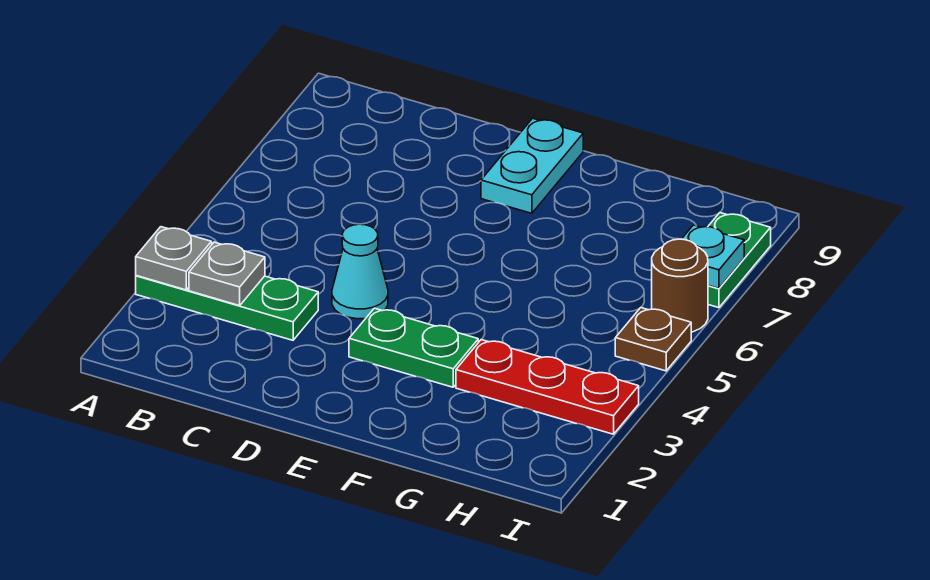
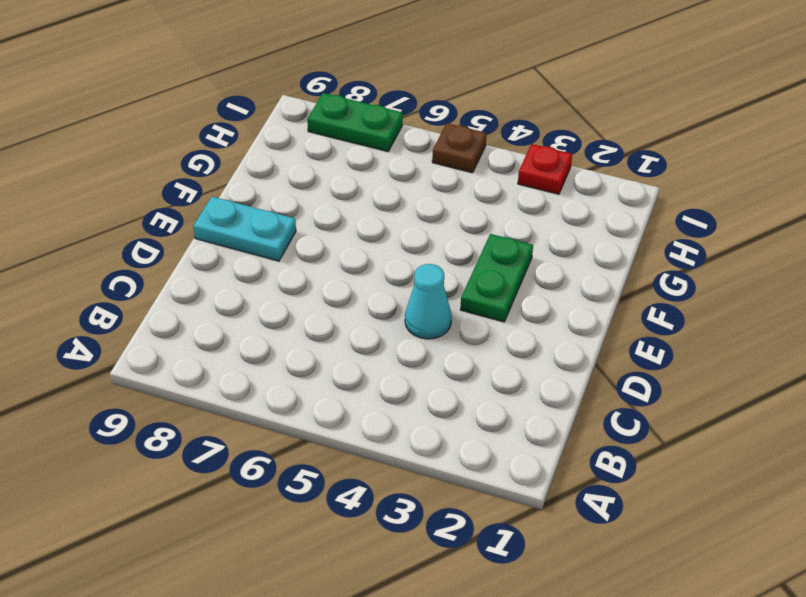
red plate I3 level 1 -> red plate G3:I3 level 1
none -> green plate A3:C3 level 1
none -> brown round brick I6 level 1

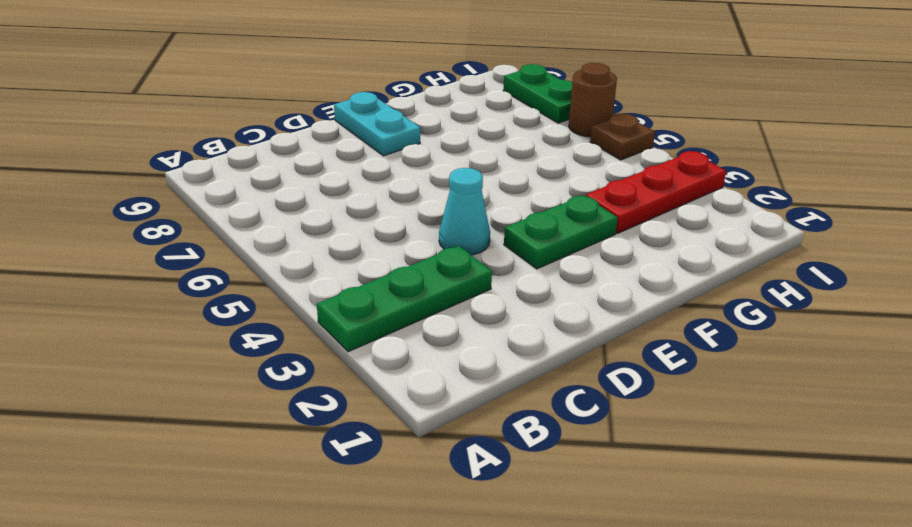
none -> grey plate A3 level 2
none -> grey plate B3 level 2

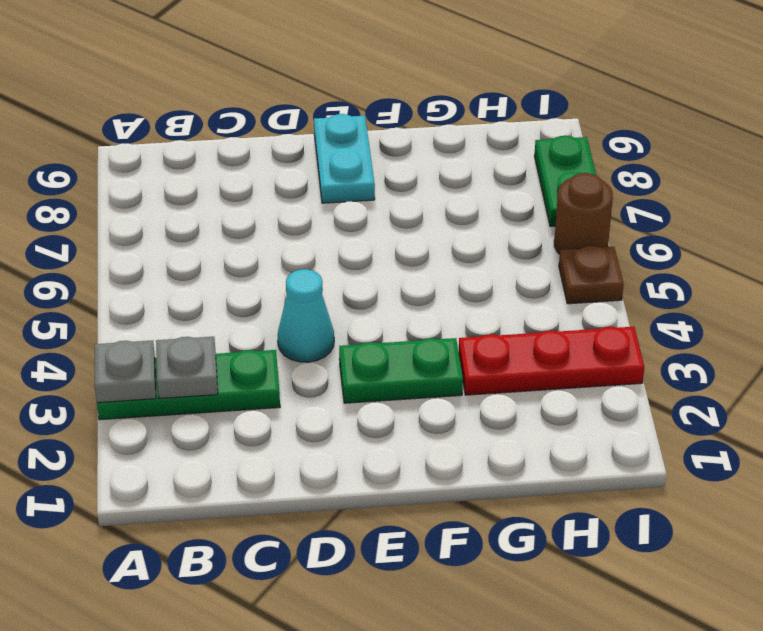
none -> cyan plate I7 level 2

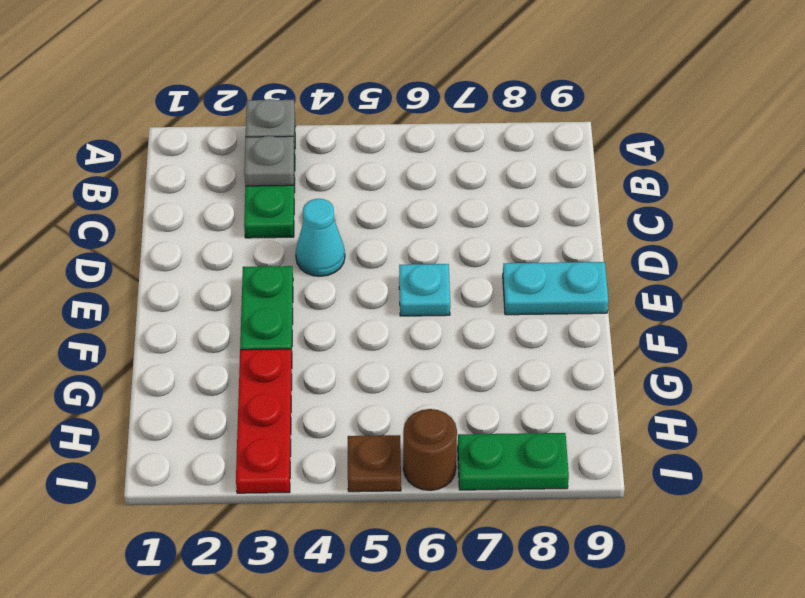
cyan plate E6 level 1 -> cyan plate I7 level 2

